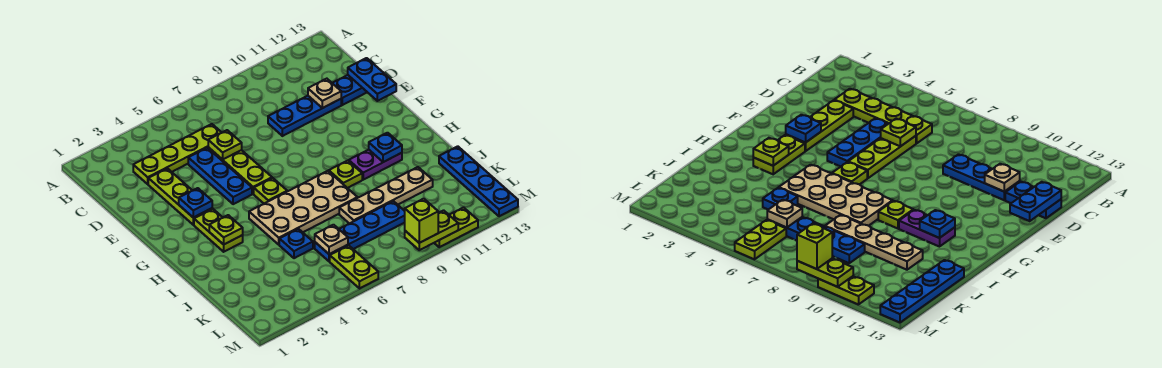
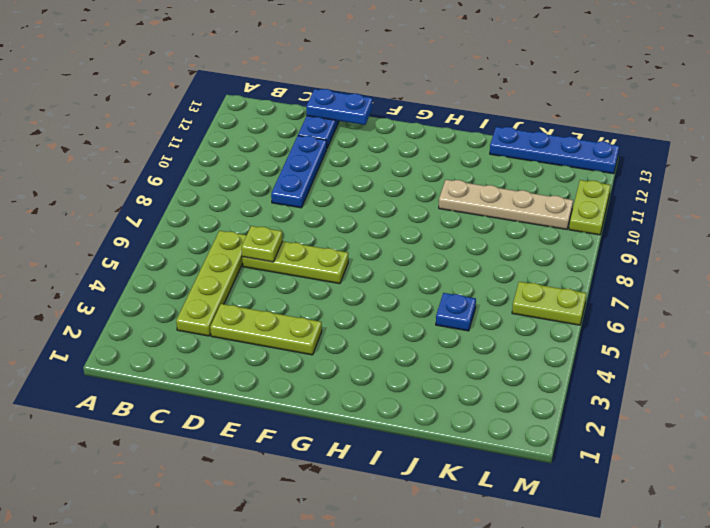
tan plate I10:L10 level 1 -> tan plate J8:J11 level 1
none -> blue plate D5:F5 level 1
none -> lime plate G3:H3 level 1
none -> lime plate G6 level 1

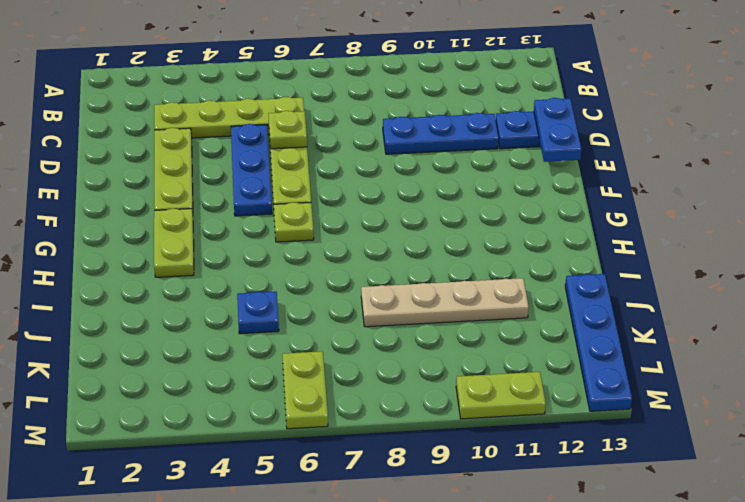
none -> tan plate H5:I8 level 1
none -> lime plate H9 level 1
none -> purple plate H10:H11 level 1

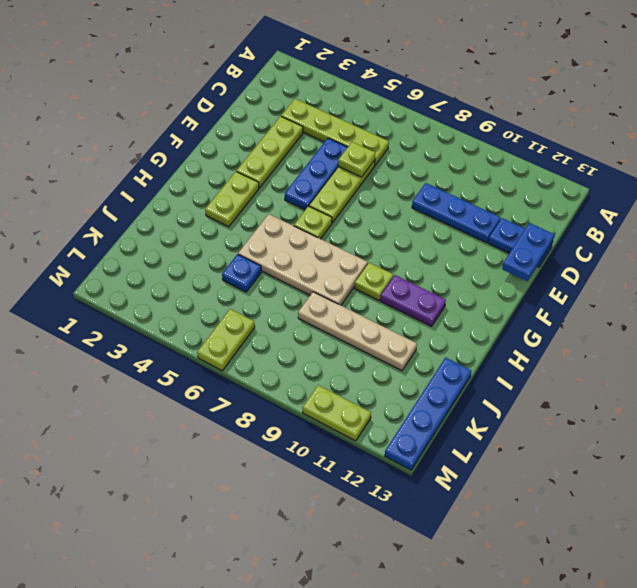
none -> blue plate K6:K9 level 1
none -> tan plate D11 level 2
none -> blue plate F3 level 2

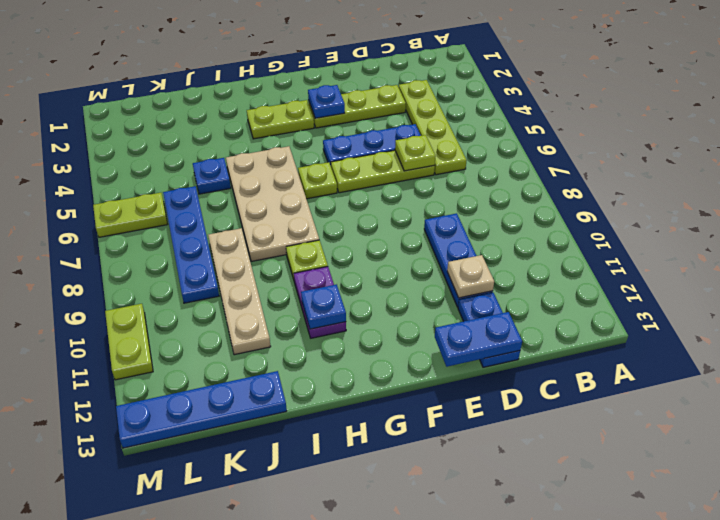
none -> lime plate H3 level 2
none -> tan plate K6 level 2
none -> lime plate M9:M10 level 2

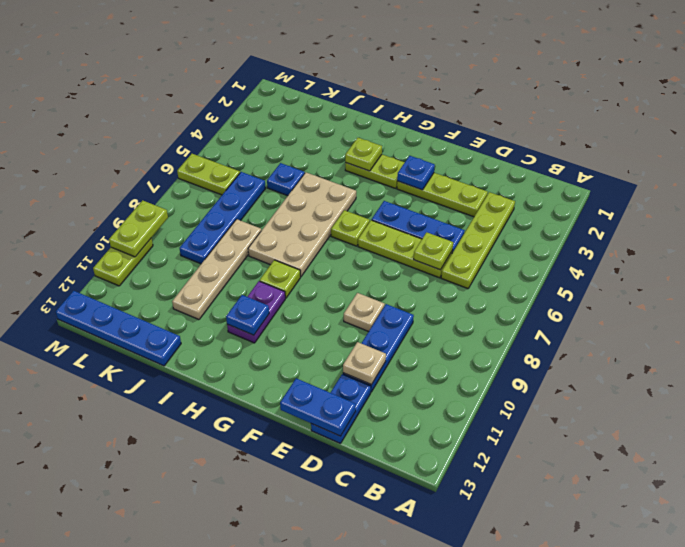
tan plate E9 level 1 -> tan plate K6 level 2
none -> lime brick M9 level 3

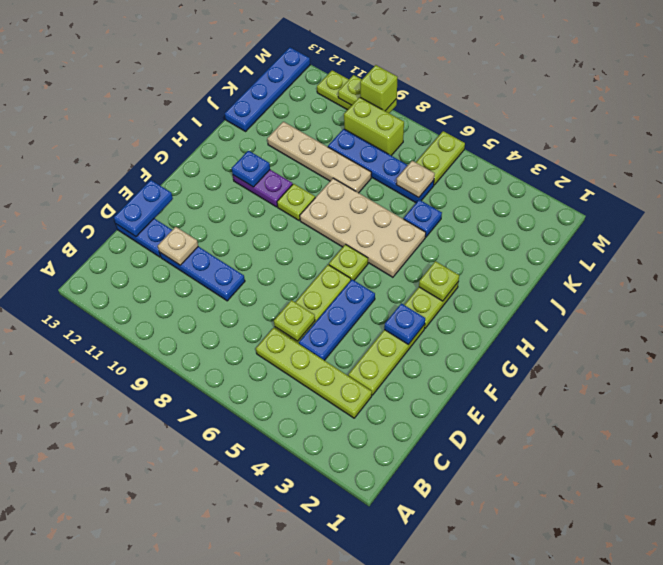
lime brick L8:L9 level 1 -> none

